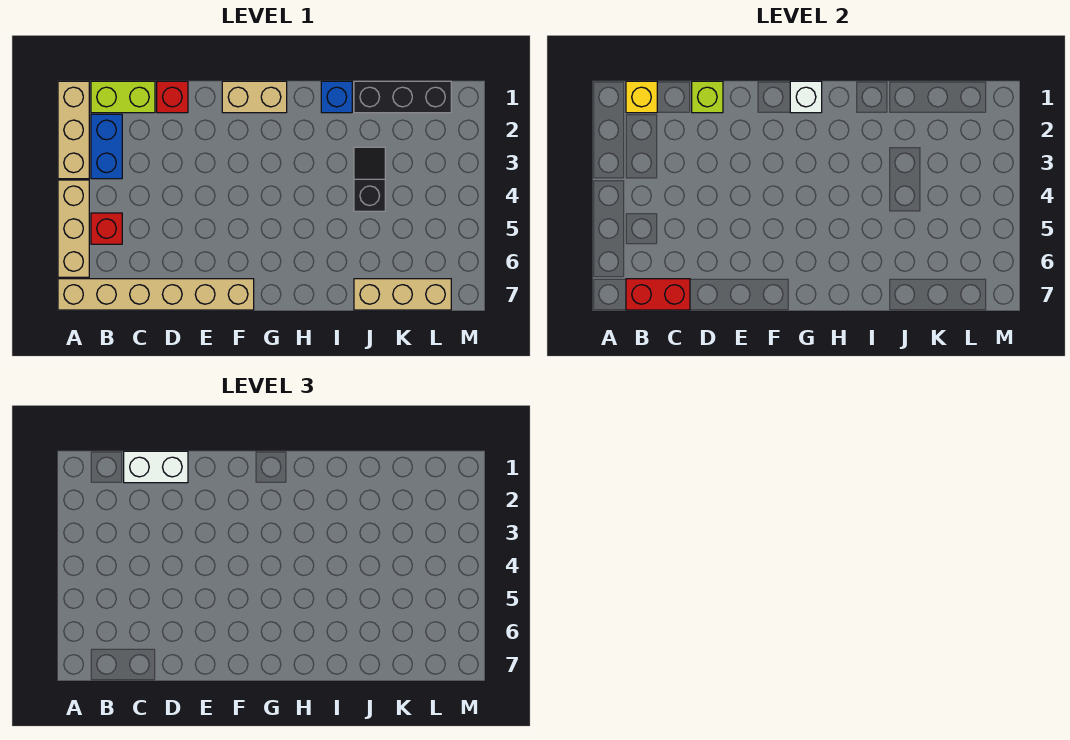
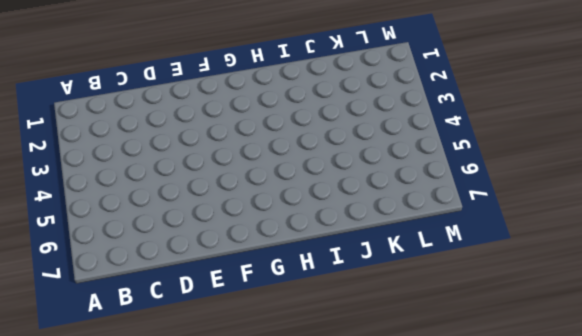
none -> tan brick A1:A3 level 1
none -> tan brick A4:A6 level 1
none -> tan brick A7:F7 level 1

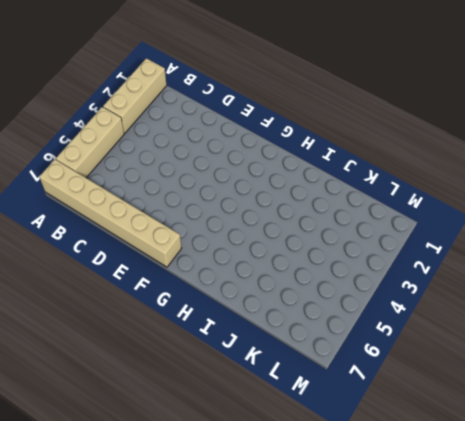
none -> lime brick B1:C1 level 1
none -> blue brick B2:B3 level 1
none -> red brick B5 level 1

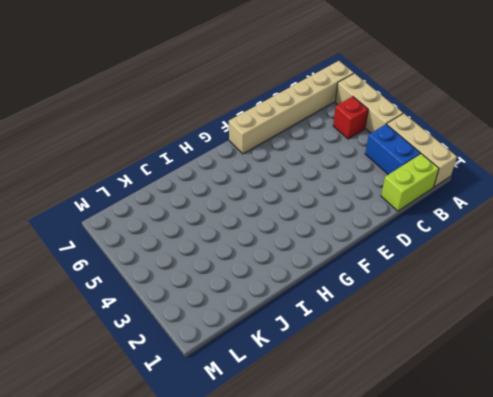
none -> red brick D1 level 1
none -> tan brick F1:G1 level 1
none -> blue brick I1 level 1

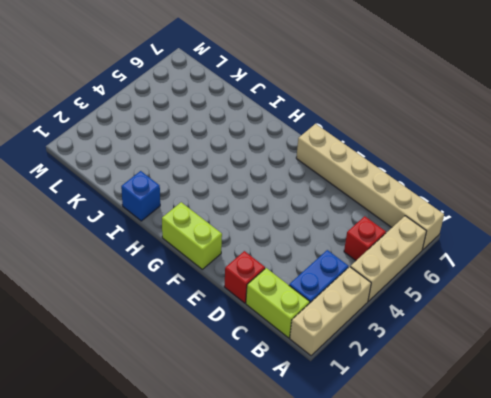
lime brick F1:G1 level 1 -> tan brick F1:G1 level 1
none -> black brick J1:L1 level 1
none -> black slope J3:J4 level 1 top 4
none -> tan brick J7:L7 level 1

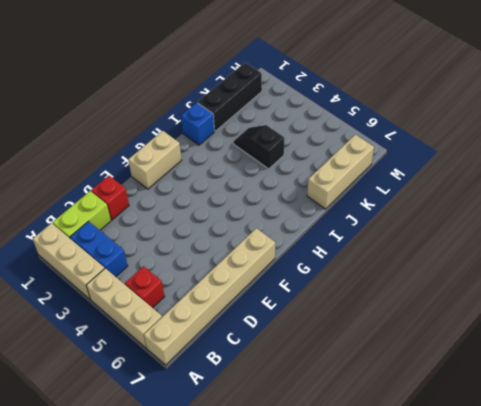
none -> yellow brick B1 level 2
none -> red brick B7:C7 level 2
none -> lime brick D1 level 2

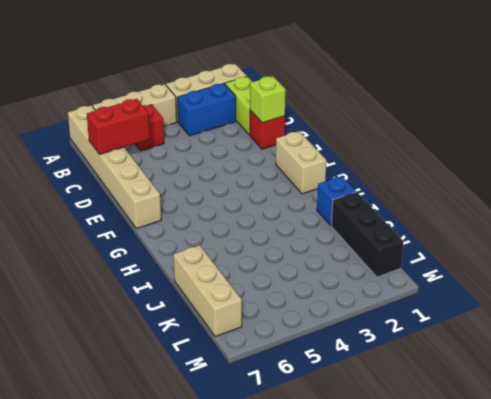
red brick C6:C7 level 2 -> red brick B7:C7 level 2
none -> black slope J3:J4 level 1 top 4
none -> yellow brick B1 level 2
none -> white brick G1 level 2

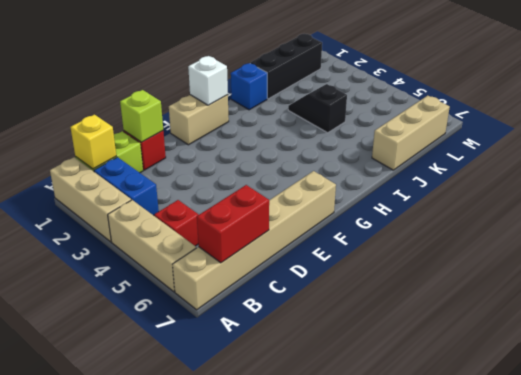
none -> white brick C1:D1 level 3

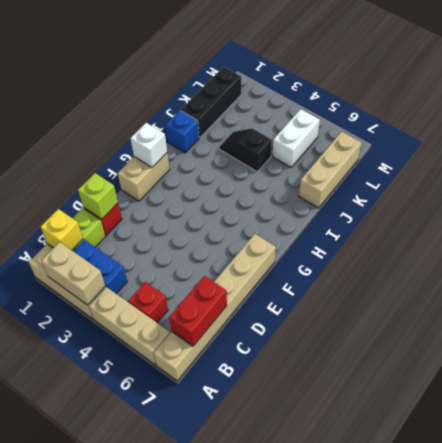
tan brick A2:A3 level 2 -> none
white brick K5:L5 level 1 -> white brick C1:D1 level 3

